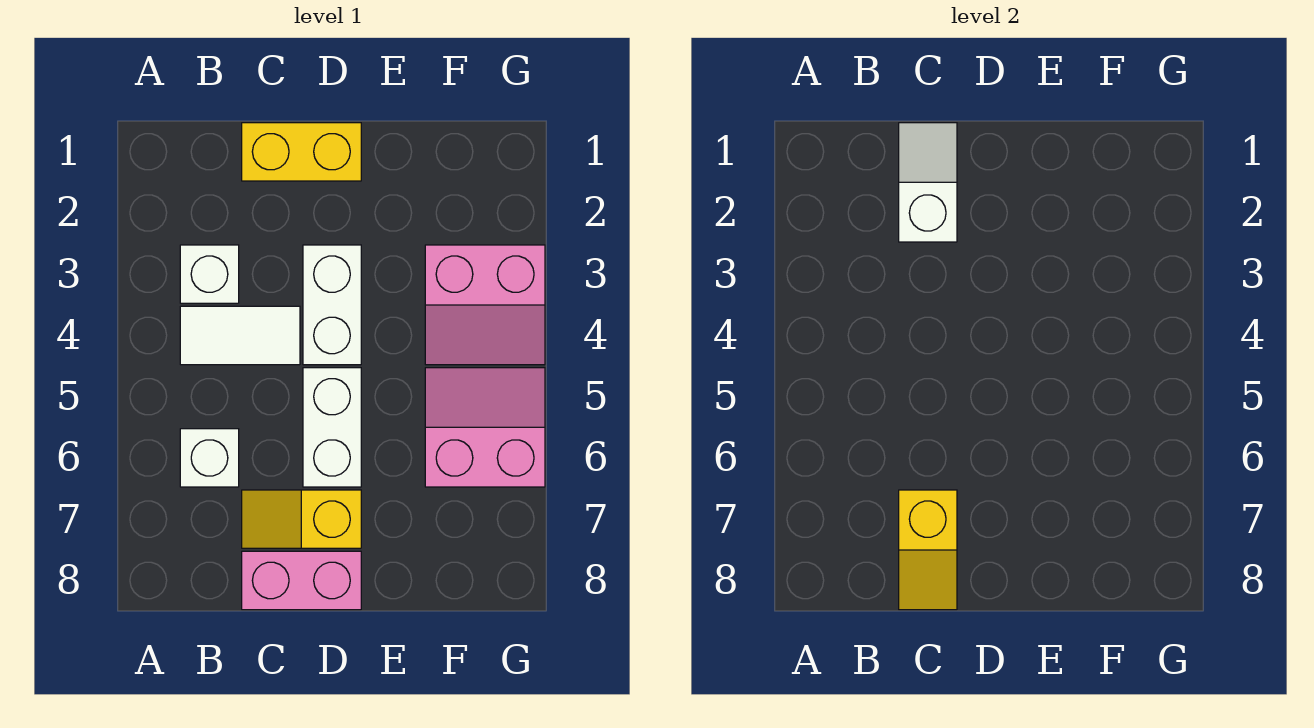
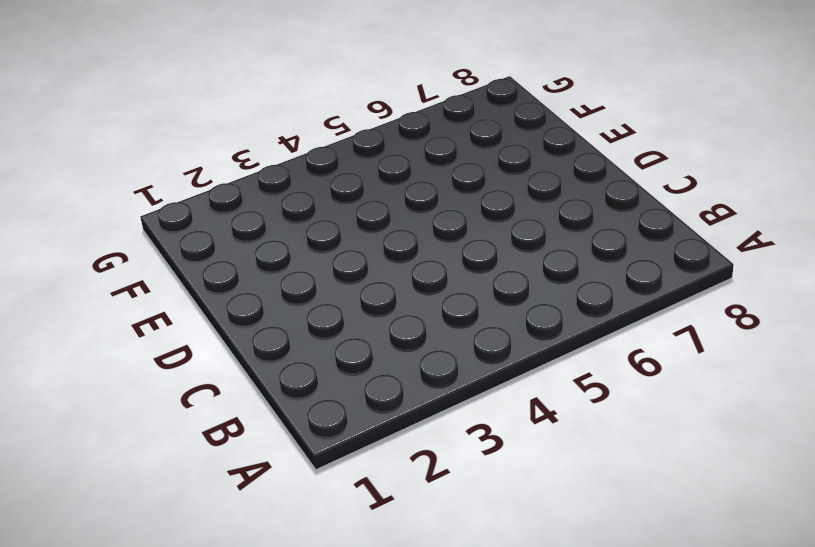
none -> white brick B3 level 1
none -> white tile B4:C4 level 1
none -> white brick B6 level 1

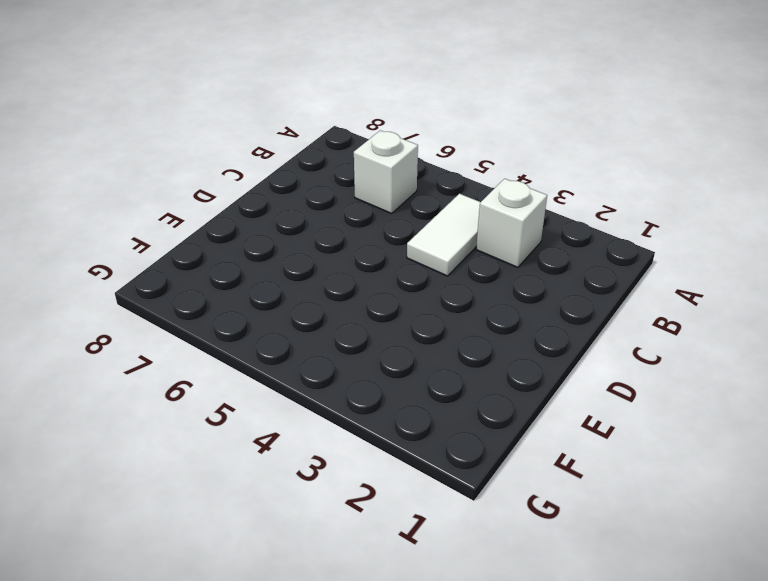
none -> yellow brick C1:D1 level 1
none -> yellow slope C7:D7 level 1 top D
none -> pink brick C8:D8 level 1

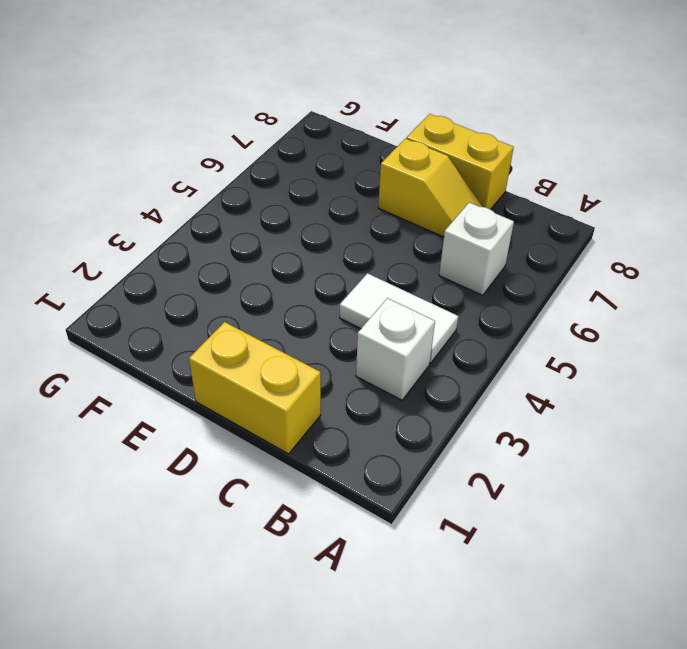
yellow brick C8:D8 level 1 -> pink brick C8:D8 level 1
none -> white brick D3:D4 level 1
none -> white brick D5:D6 level 1
none -> pink slope F3:G4 level 1 top 3

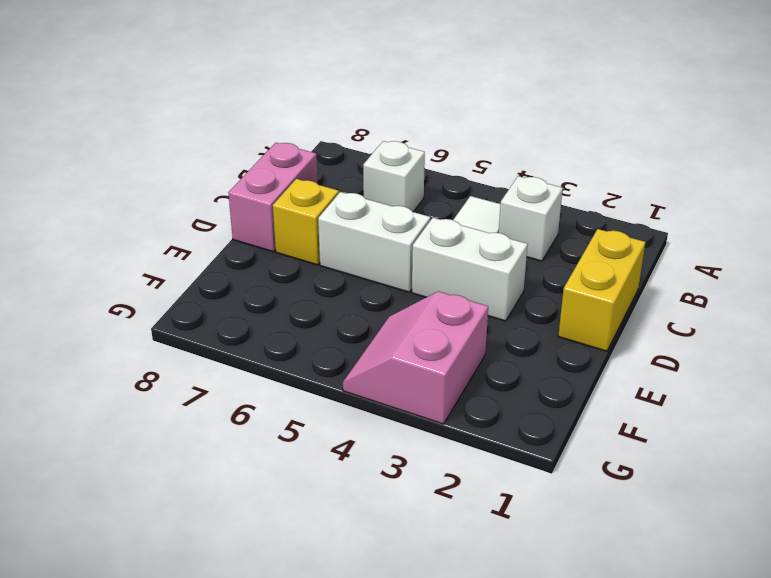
none -> pink slope F5:G6 level 1 top 6
none -> white slope C1:C2 level 2 top 2
none -> yellow slope C7:C8 level 2 top 7

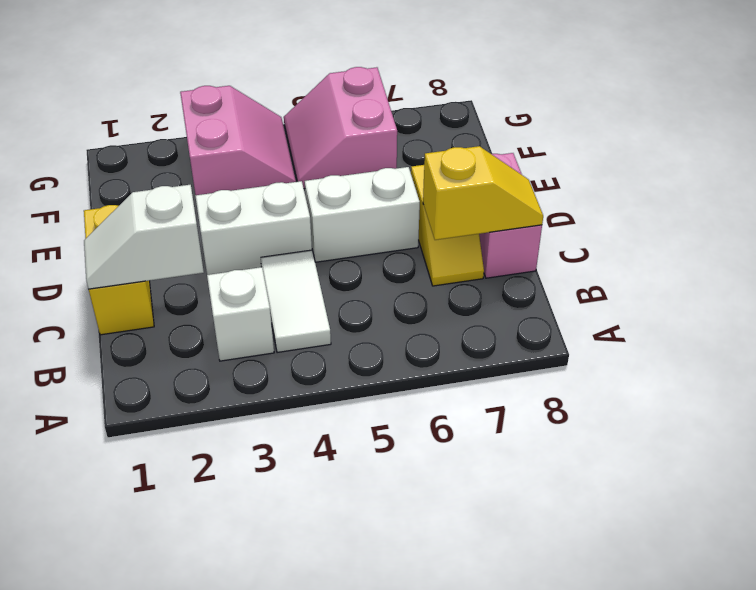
none -> white brick B6 level 1

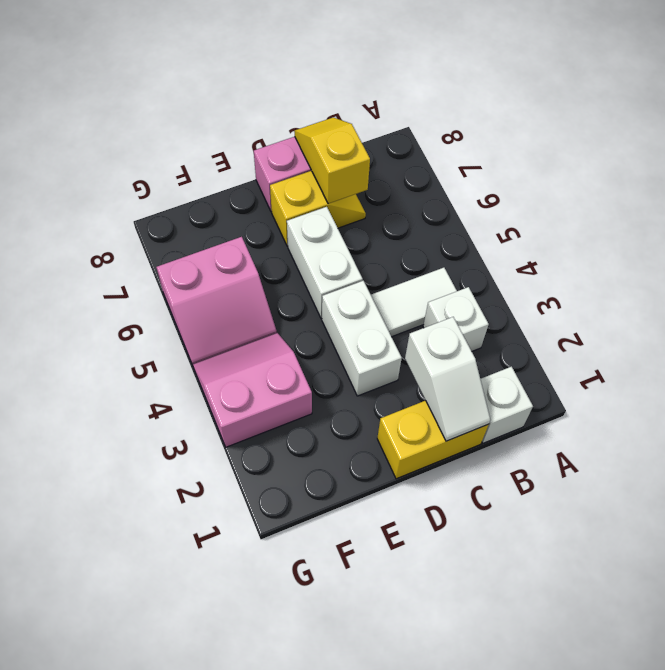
white brick B1 level 1 -> white brick B6 level 1

